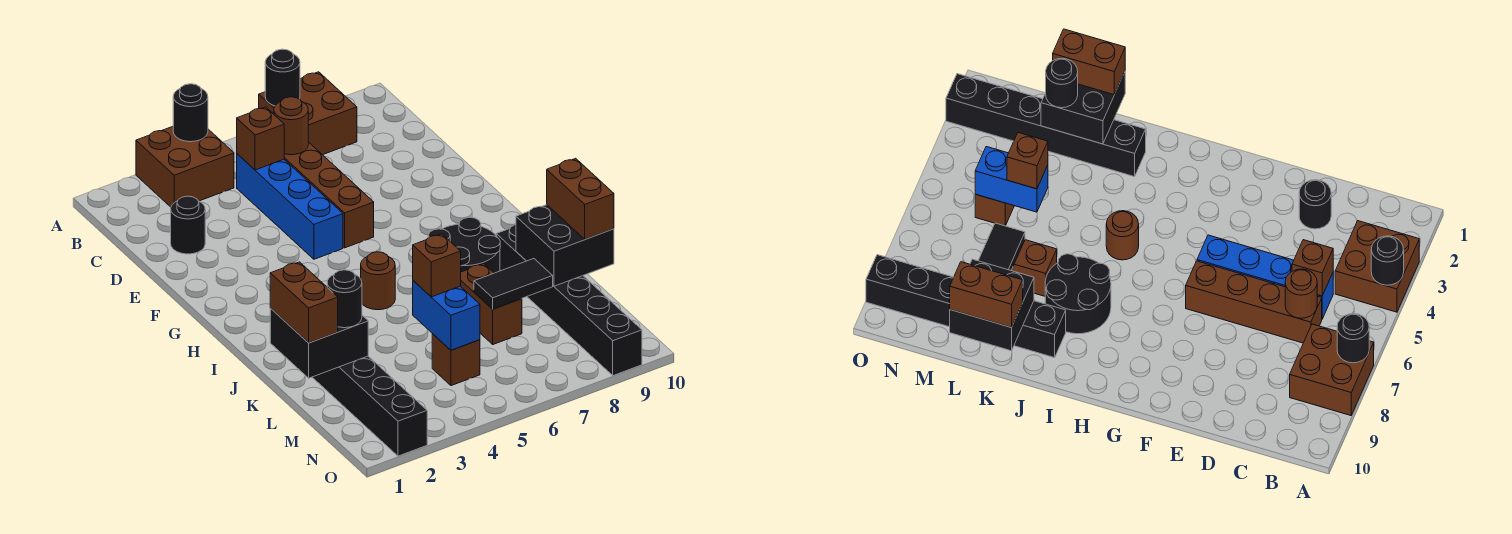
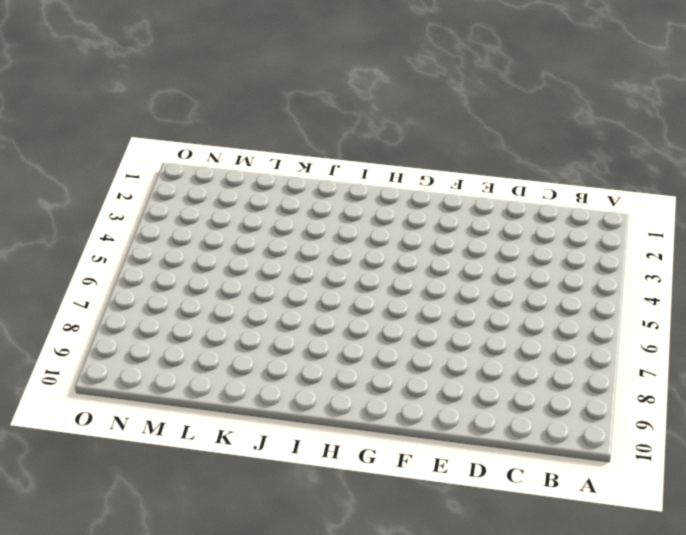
none -> brown brick A3:B4 level 1
none -> brown brick A7:B8 level 1
none -> blue brick C5:F5 level 1

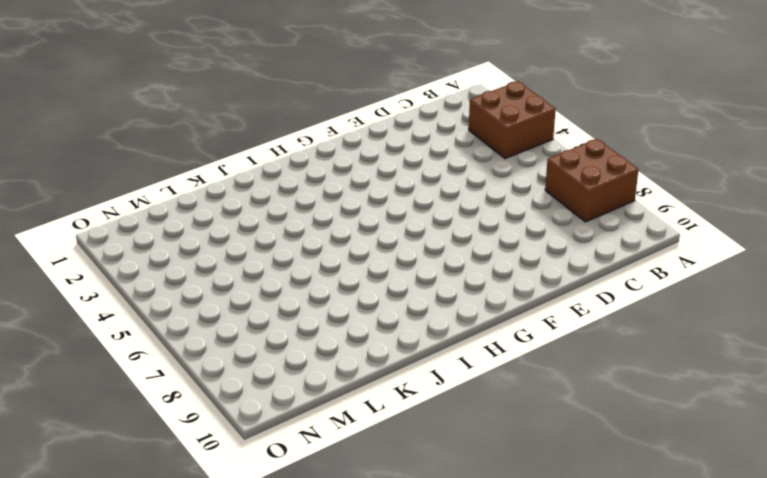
none -> blue brick C5:F5 level 1
none -> brown brick C6:F6 level 1
none -> black round brick D2 level 1

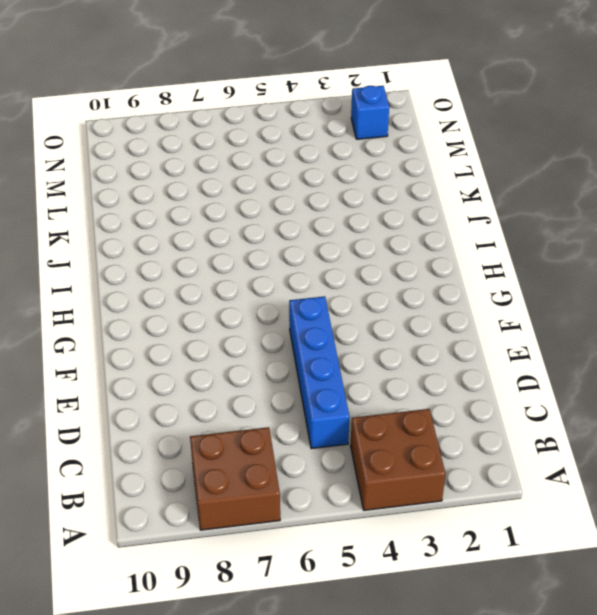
blue brick N2 level 1 -> black brick J2:O2 level 1
none -> brown brick C6:F6 level 1
none -> black round brick D2 level 1
none -> brown round brick I5 level 1

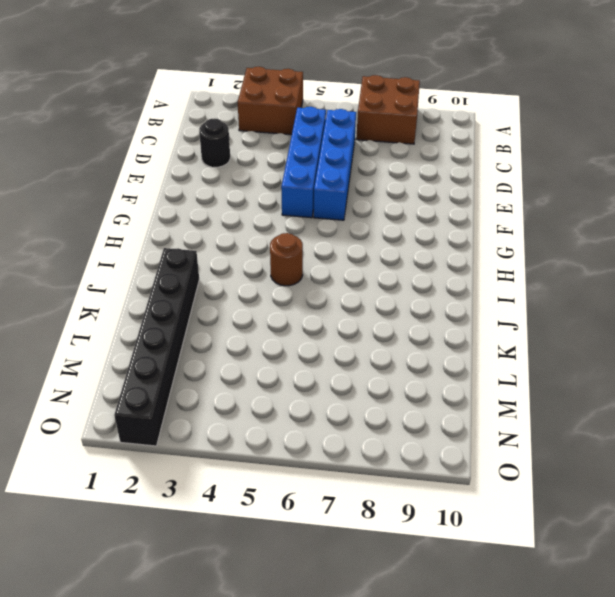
blue brick C6:F6 level 1 -> brown brick C6:F6 level 1
none -> black round brick I7:J8 level 1
none -> black brick J9:O9 level 1
none -> brown brick K7:L7 level 1

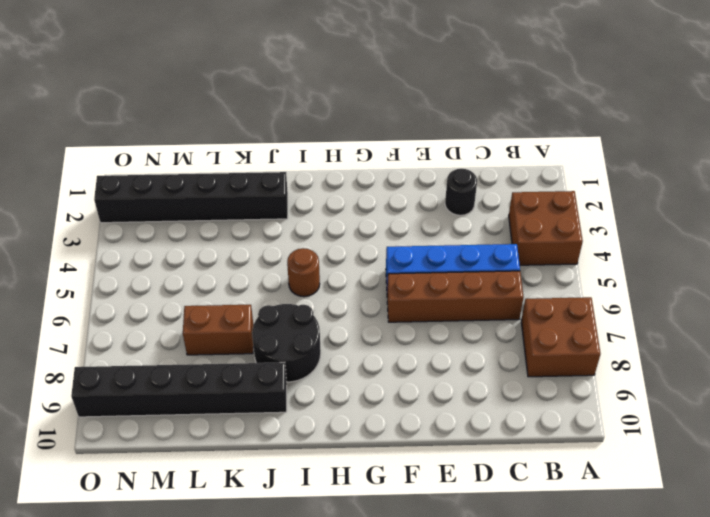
none -> brown brick M5 level 1
none -> black round brick A4 level 2
none -> black round brick A7 level 2

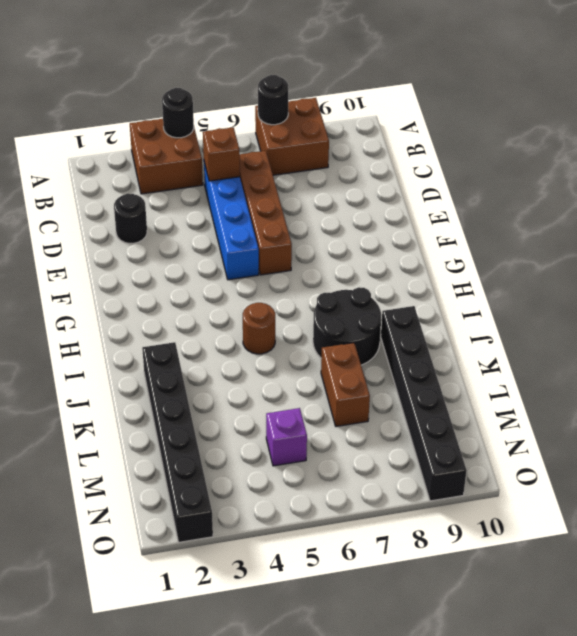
purple brick M5 level 1 -> brown brick M5 level 1
none -> brown round brick C6 level 2
none -> black brick K1:L2 level 2
none -> black brick K9:L10 level 2

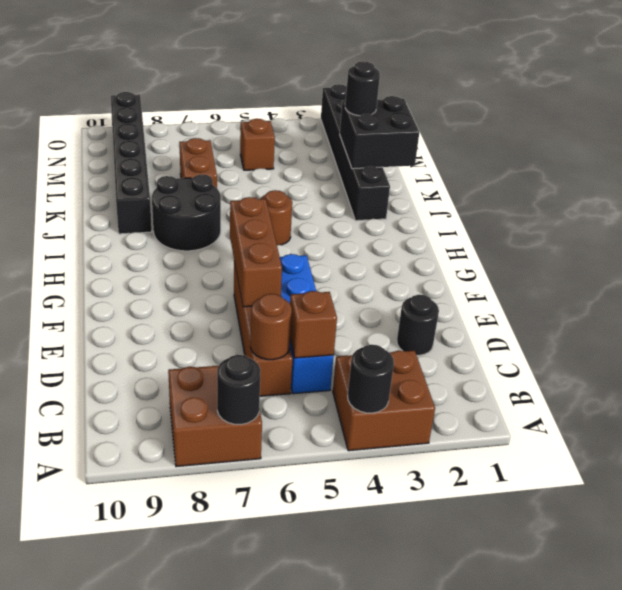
brown brick E6:G6 level 2 -> none
none -> black brick K9:L10 level 2
none -> blue brick L5:M5 level 2
none -> black tile L7:L8 level 2

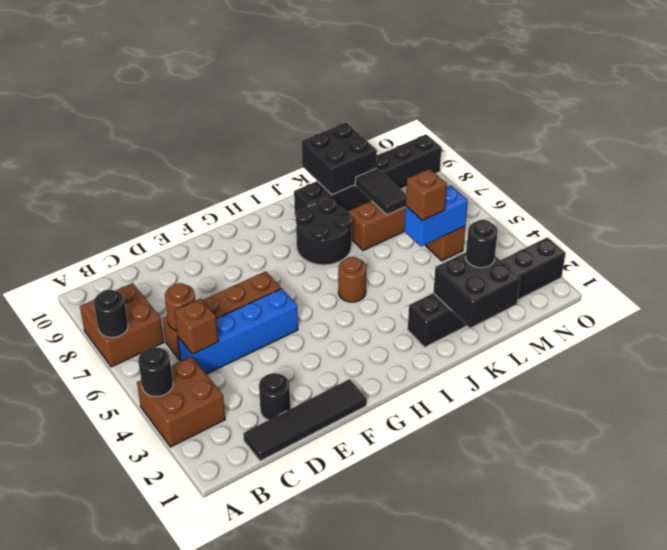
black tile C1:F1 level 1 -> none
none -> brown brick K1:L1 level 3
none -> brown brick K10:L10 level 3

